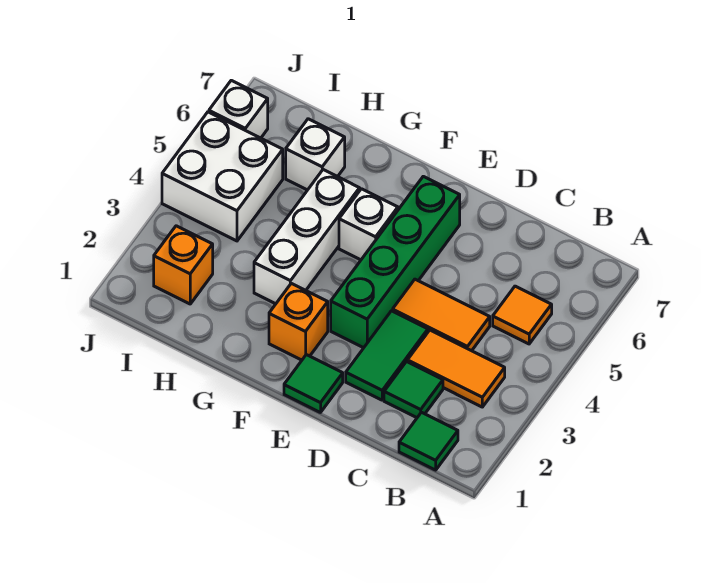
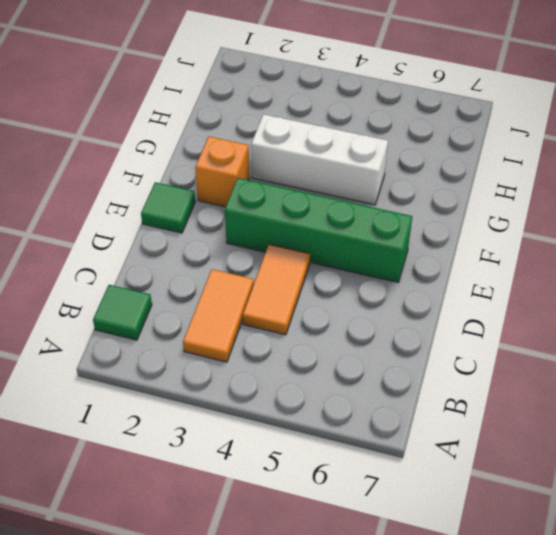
none -> orange tile B5 level 1
none -> green tile C2 level 1
none -> green tile D2:D3 level 1

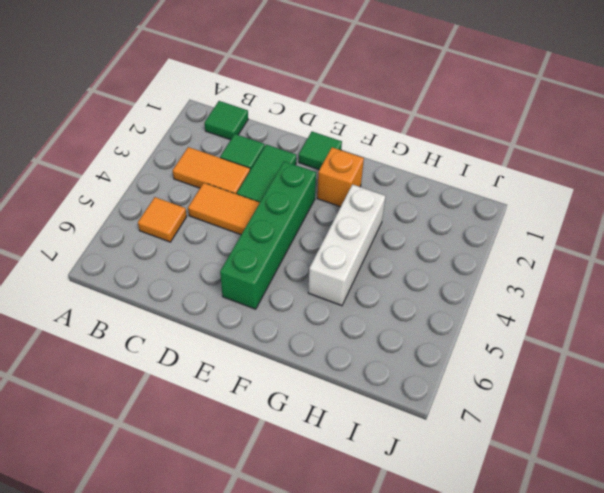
none -> white brick F5 level 1
none -> white brick H6 level 1
none -> orange brick I2 level 1

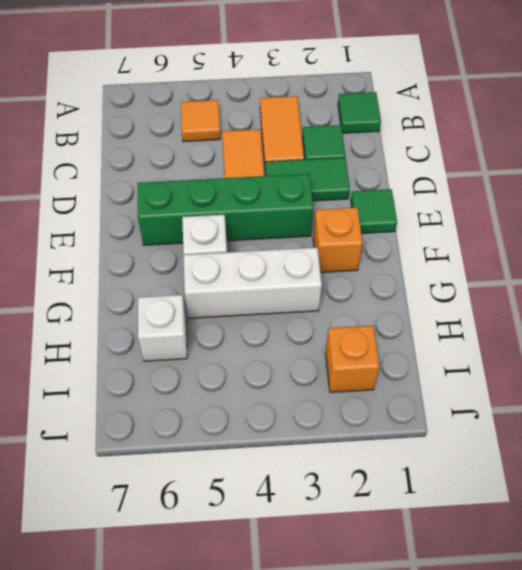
none -> white brick I4:J5 level 1
none -> white brick J6 level 1

